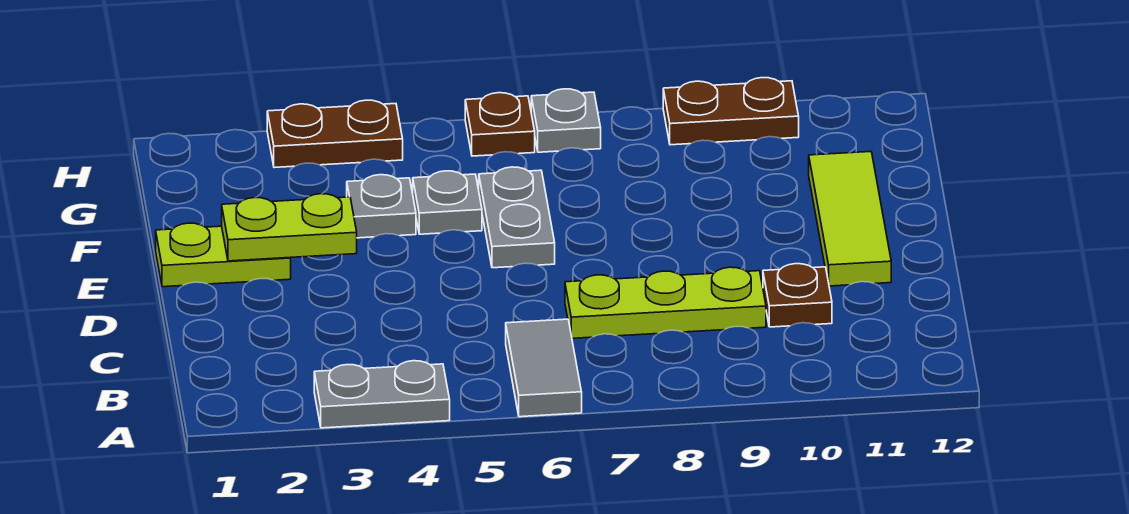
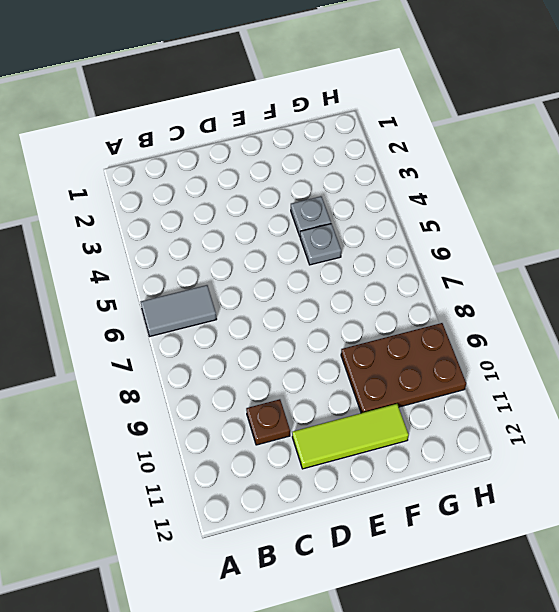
brown plate F9:H10 level 1 -> brown plate H9:H10 level 1
none -> grey plate A3:A4 level 1
none -> lime plate C7:C9 level 1
none -> lime plate E1:E2 level 1

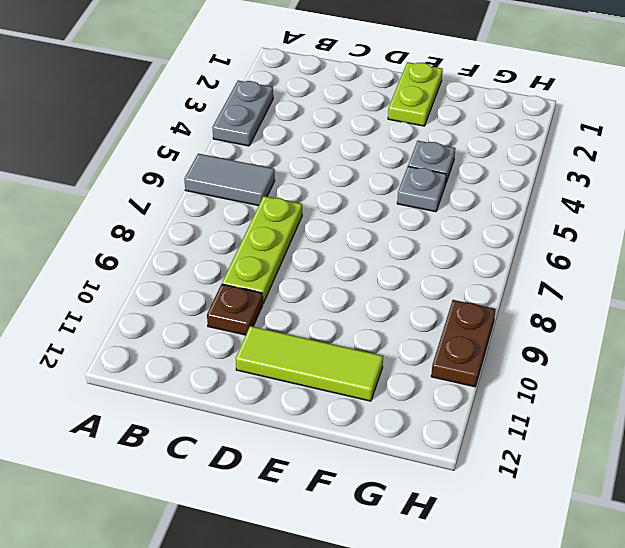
none -> grey plate E6:F6 level 1
none -> brown plate H3:H4 level 1
none -> brown plate H6 level 1

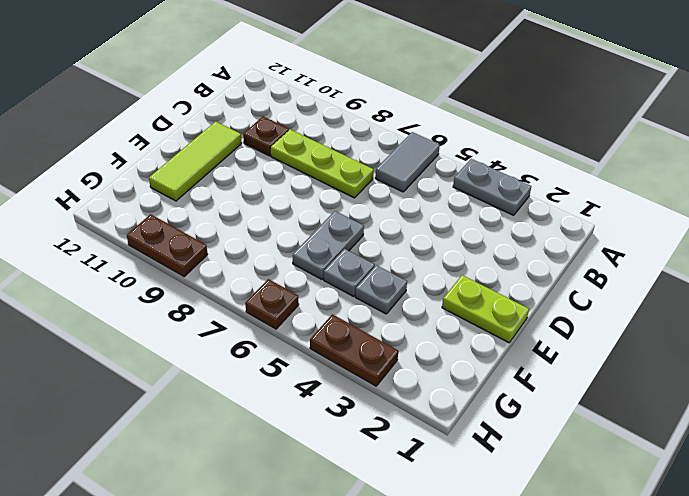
none -> grey plate H7 level 1
none -> lime plate E2:E3 level 2

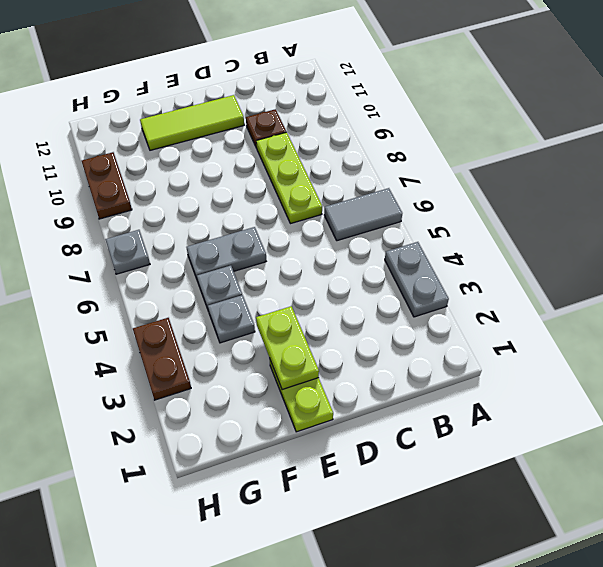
none -> brown plate H6 level 1

